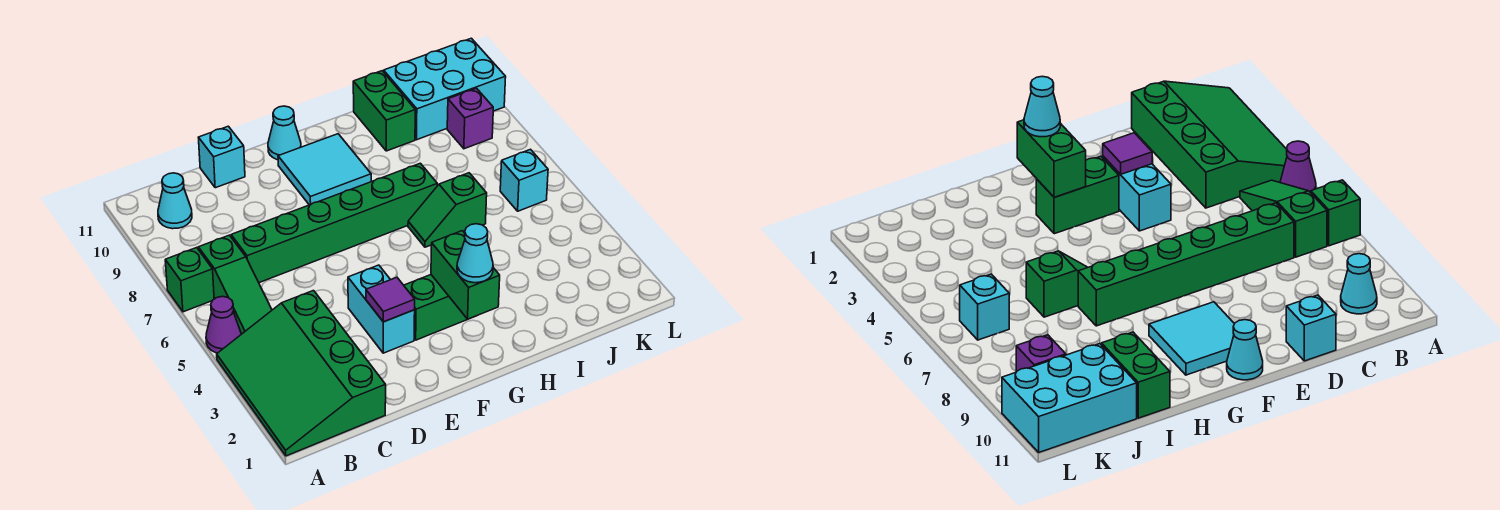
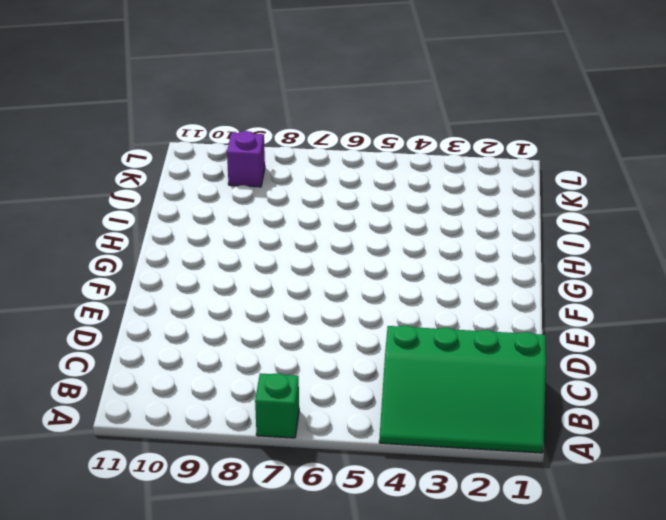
none -> purple cone A5 level 1
none -> green slope B5:B7 level 1 top 7
none -> cyan cone B10 level 1

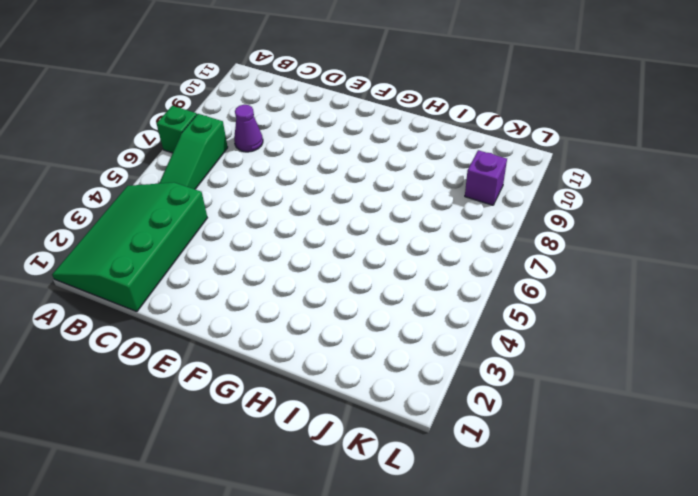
purple cone C8 level 1 -> purple cone A5 level 1
none -> cyan cone B10 level 1
none -> green brick C7:H7 level 1
none -> cyan brick D11 level 1

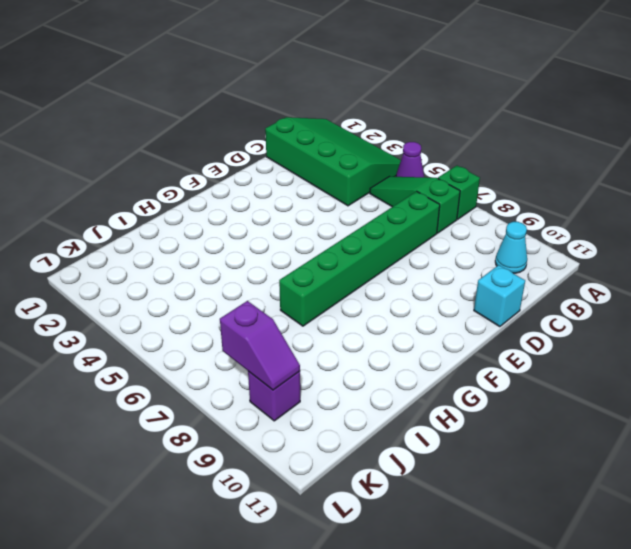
purple slope K8:K9 level 2 top 8 -> none
none -> cyan brick E3:E4 level 1
none -> green brick F3:G3 level 1
none -> cyan tile F9:G10 level 1

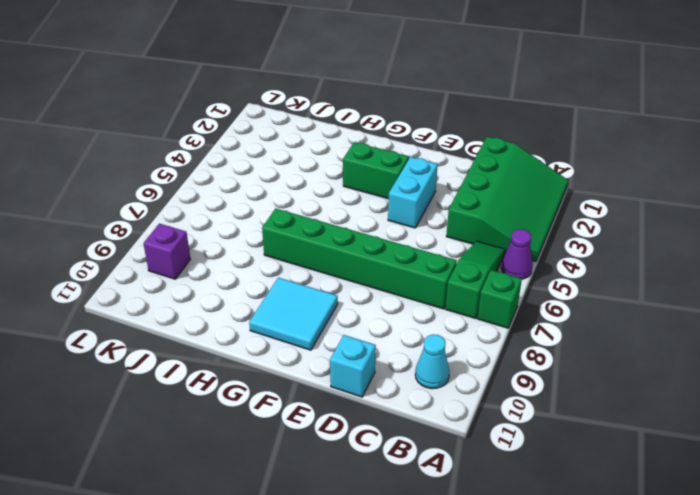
none -> cyan cone F11 level 1
none -> green slope H6:I6 level 1 top I
none -> green brick I10:I11 level 1

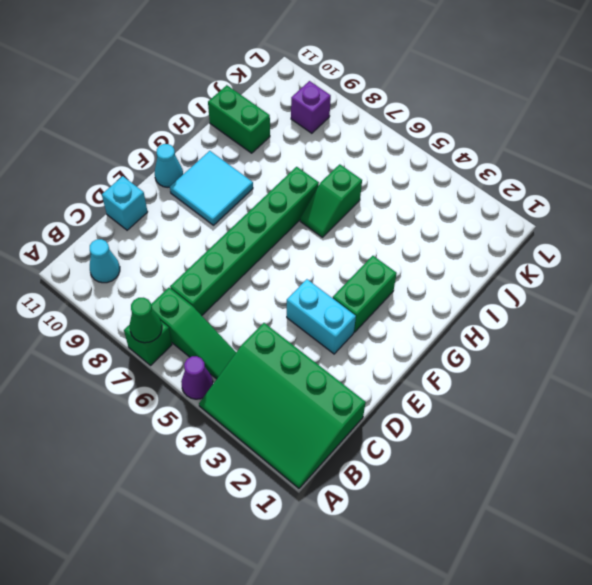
green cone A7 level 2 -> none
none -> cyan brick J10:L11 level 1
none -> cyan brick K6 level 1
none -> purple tile E3 level 2

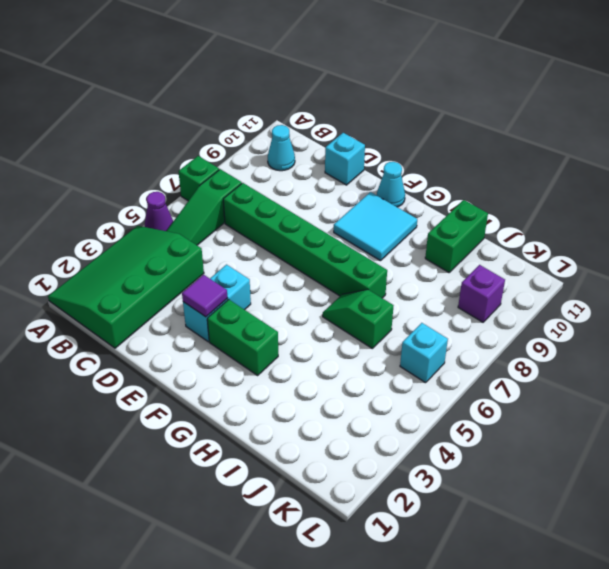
none -> cyan brick J10:L11 level 1
none -> green brick G2:G3 level 2
none -> cyan cone G2 level 3

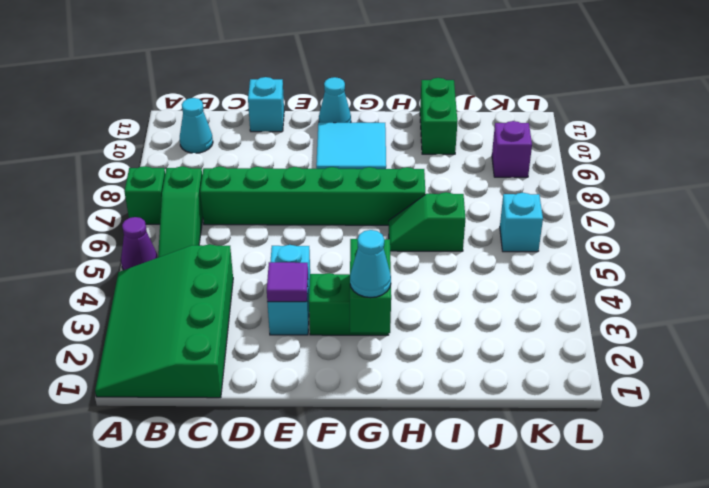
none -> cyan brick J10:L11 level 1

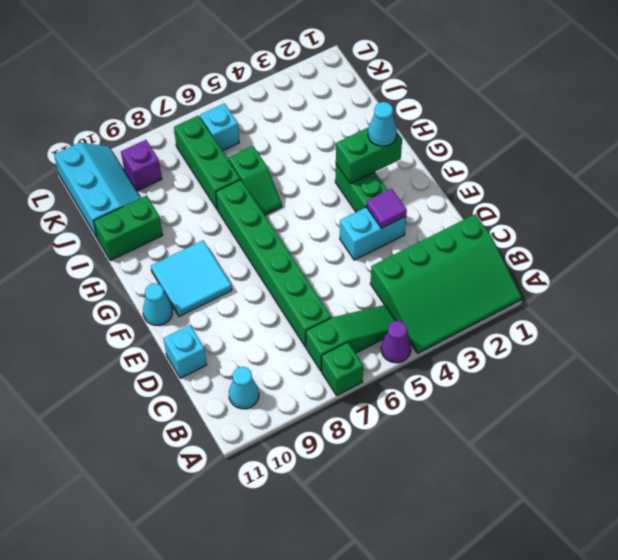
green brick I7:K7 level 1 -> none
cyan slope J10:L11 level 1 top 11 -> cyan brick J10:L11 level 1

